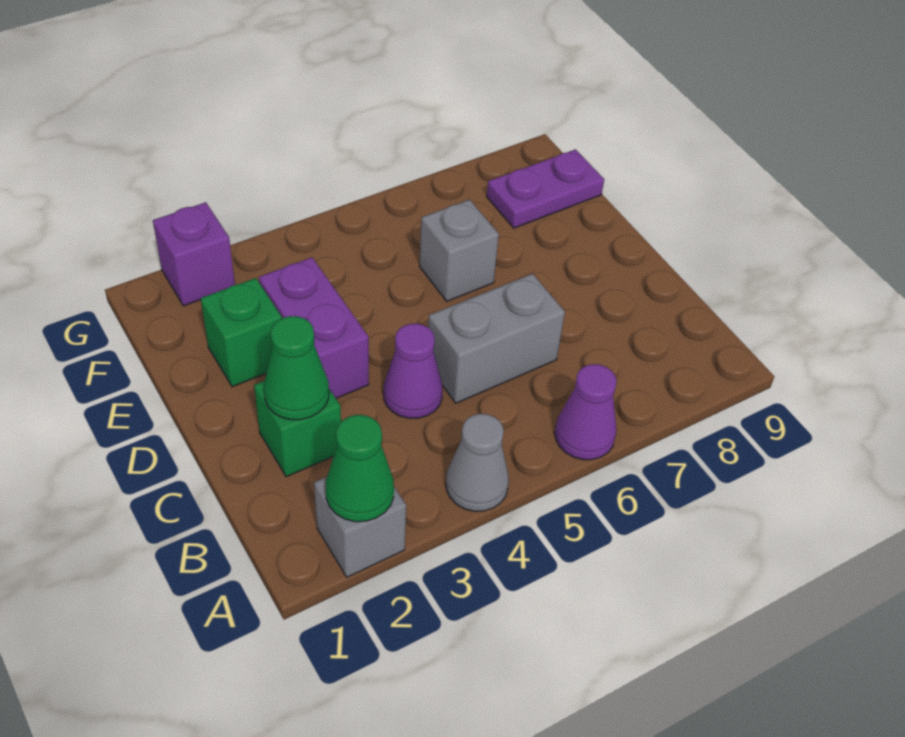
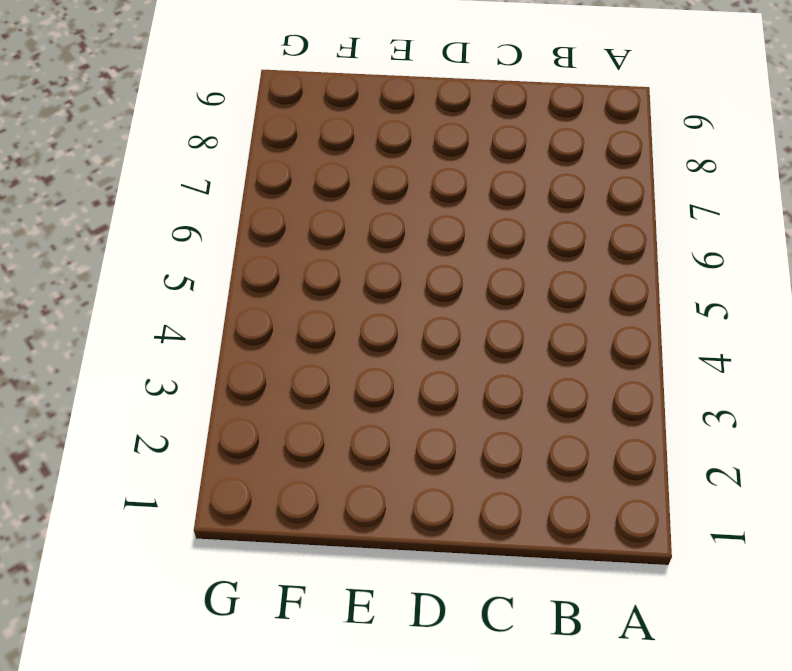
none -> grey brick A2 level 1
none -> grey cone A4 level 1
none -> purple cone A6 level 1

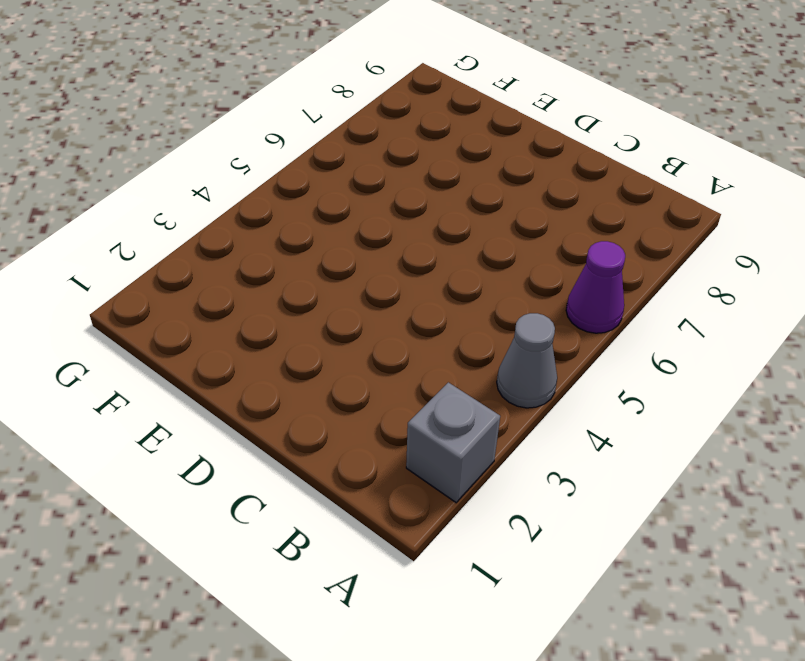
none -> green brick C2 level 1
none -> purple cone C4 level 1
none -> grey brick C5:C6 level 1

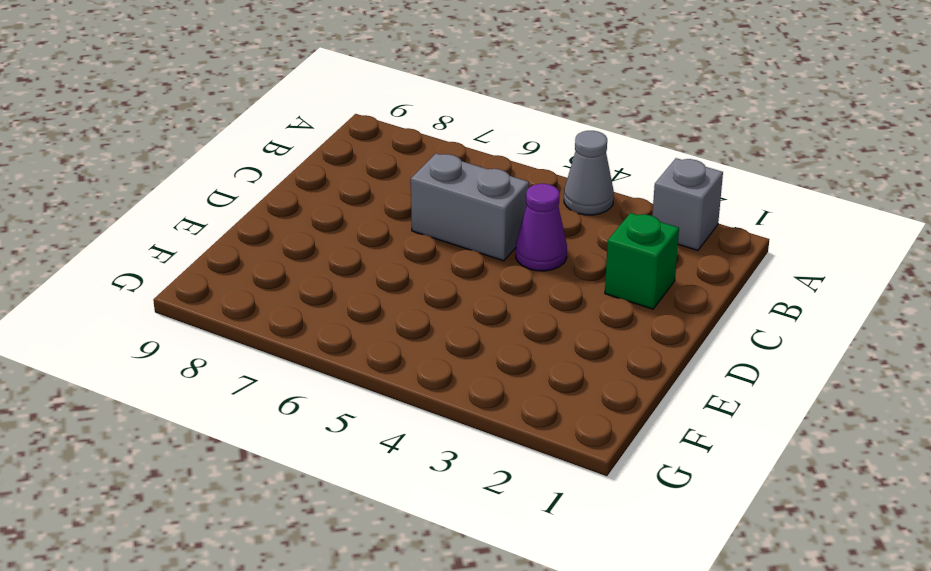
none -> purple cone A6 level 1
none -> purple brick D3:E3 level 1
none -> green brick E2 level 1

